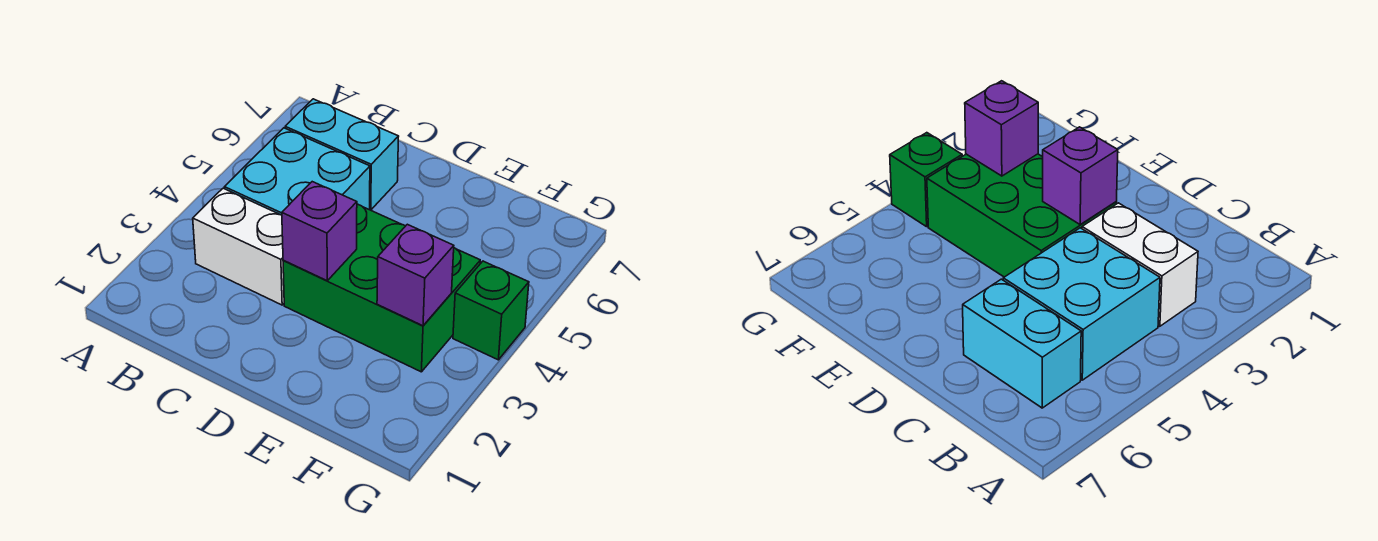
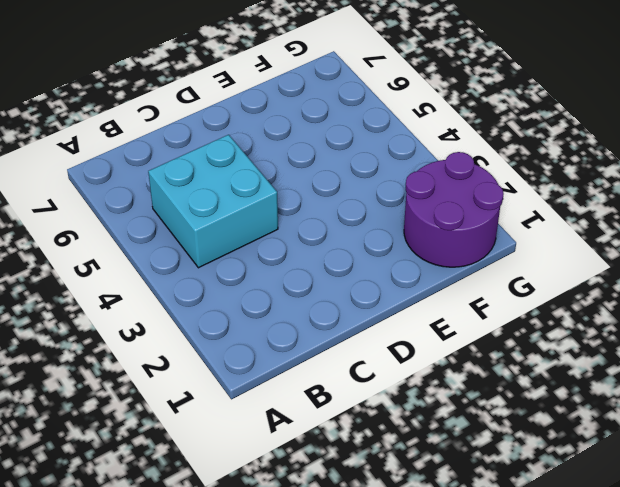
purple round brick F1:G2 level 1 -> none
none -> white brick B3:C3 level 1
none -> cyan brick B6:C6 level 1

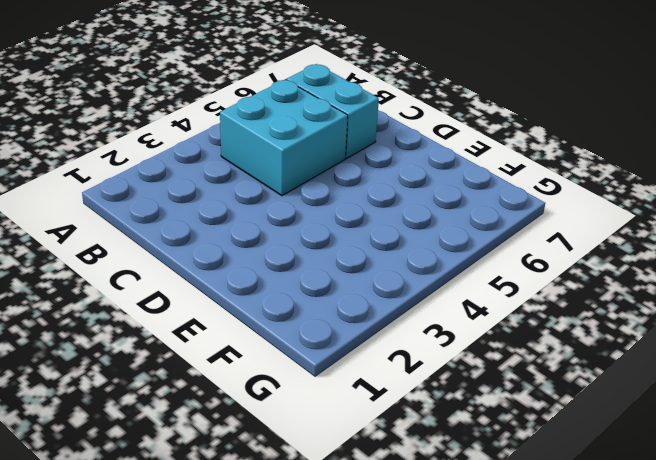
none -> white brick B3:C3 level 1
none -> green brick D3:F4 level 1

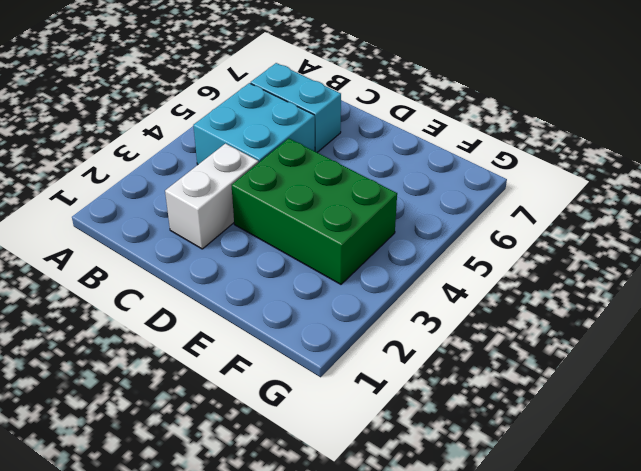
white brick C2:C3 level 1 -> white brick B3:C3 level 1
none -> green brick G4 level 1
none -> purple brick D3 level 2

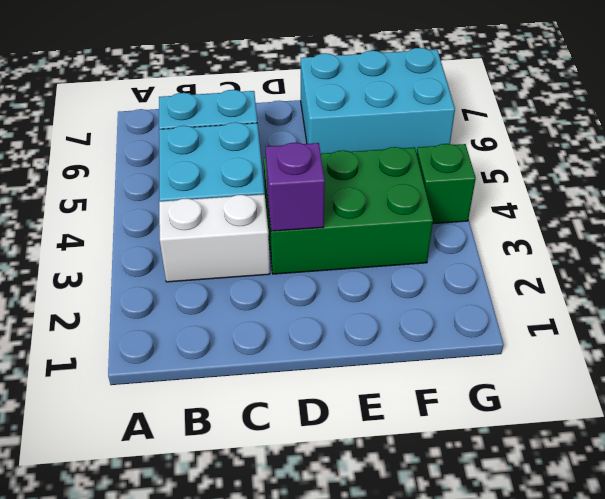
cyan brick E6:G7 level 1 -> none
none -> purple brick F3 level 2

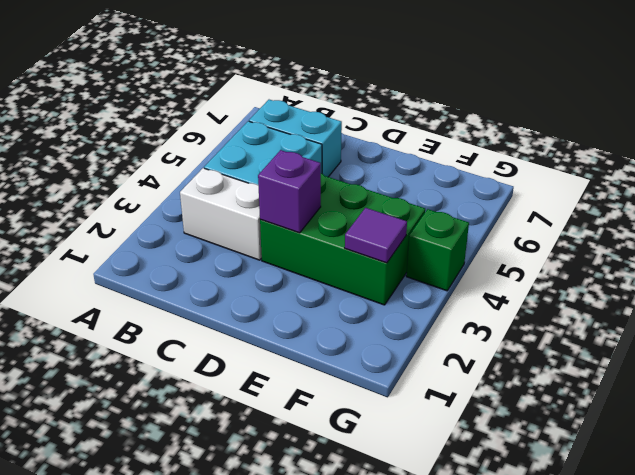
purple tile F3 level 2 -> purple brick F3 level 2

